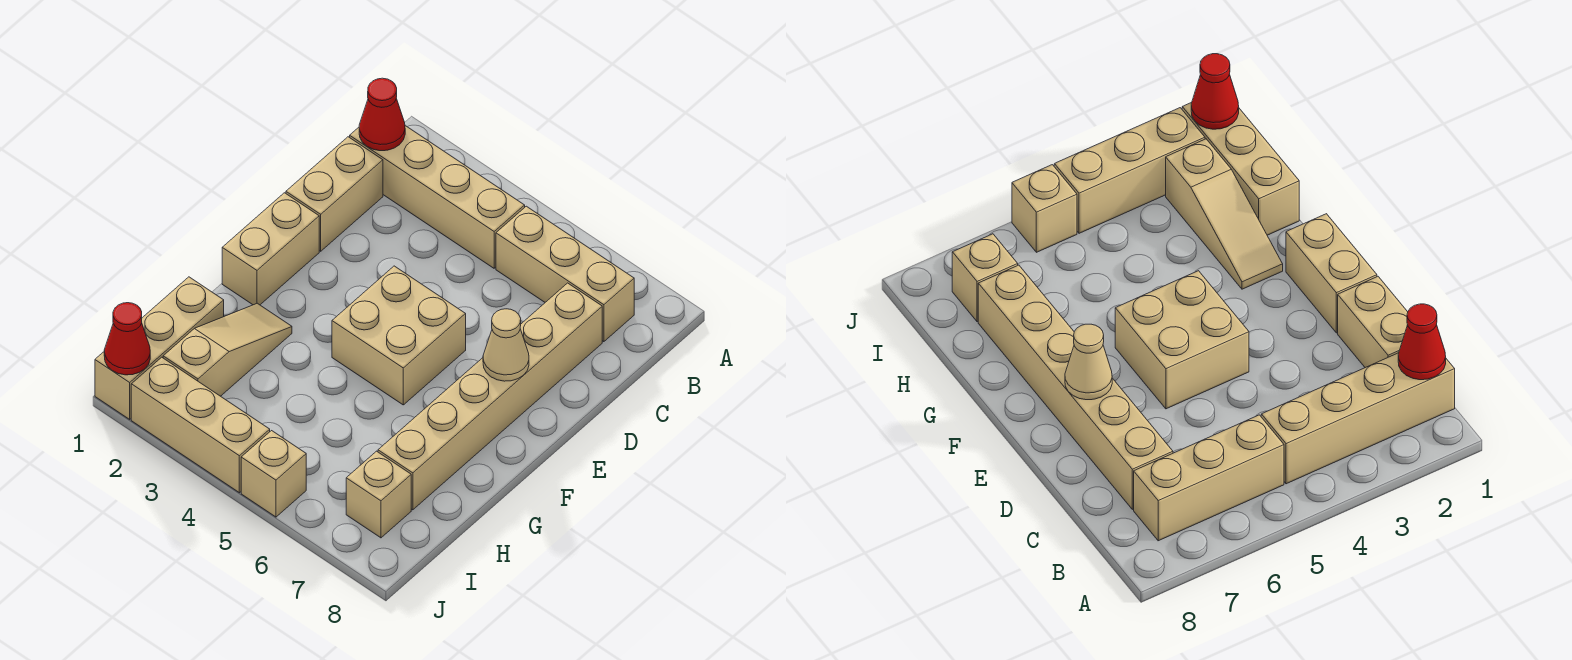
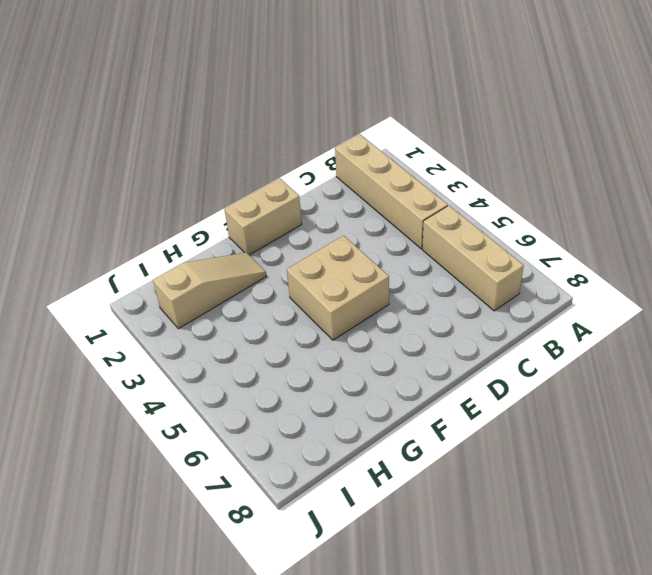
none -> tan brick C1:D1 level 1
none -> tan brick C7:H7 level 1
none -> tan brick H1:J1 level 1

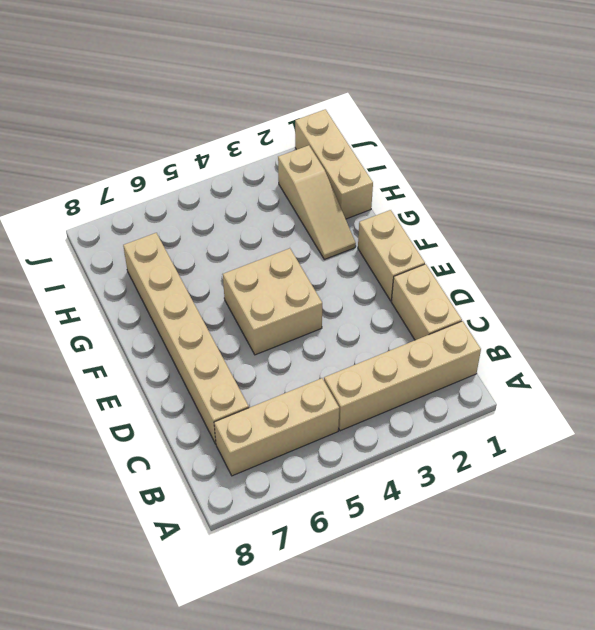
none -> tan brick I7 level 1
none -> tan brick J2:J4 level 1
none -> tan brick J5 level 1

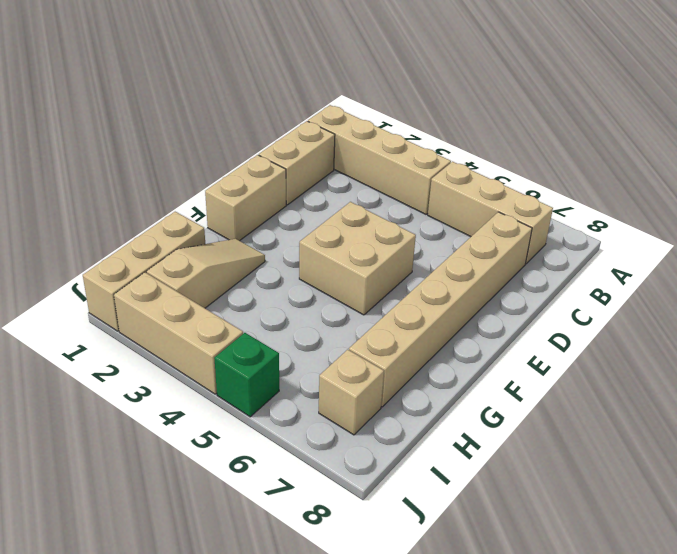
green brick J5 level 1 -> tan brick J5 level 1
none -> red cone B1 level 2
none -> tan cone E7 level 2
none -> red cone J1 level 2

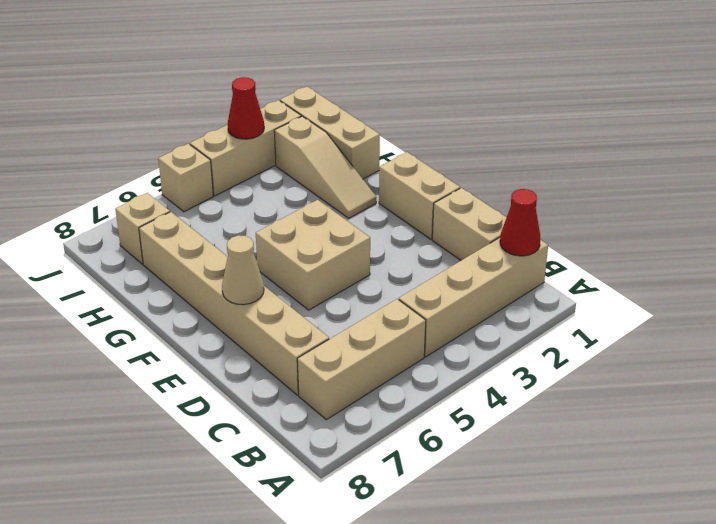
red cone J3 level 2 -> red cone J1 level 2

